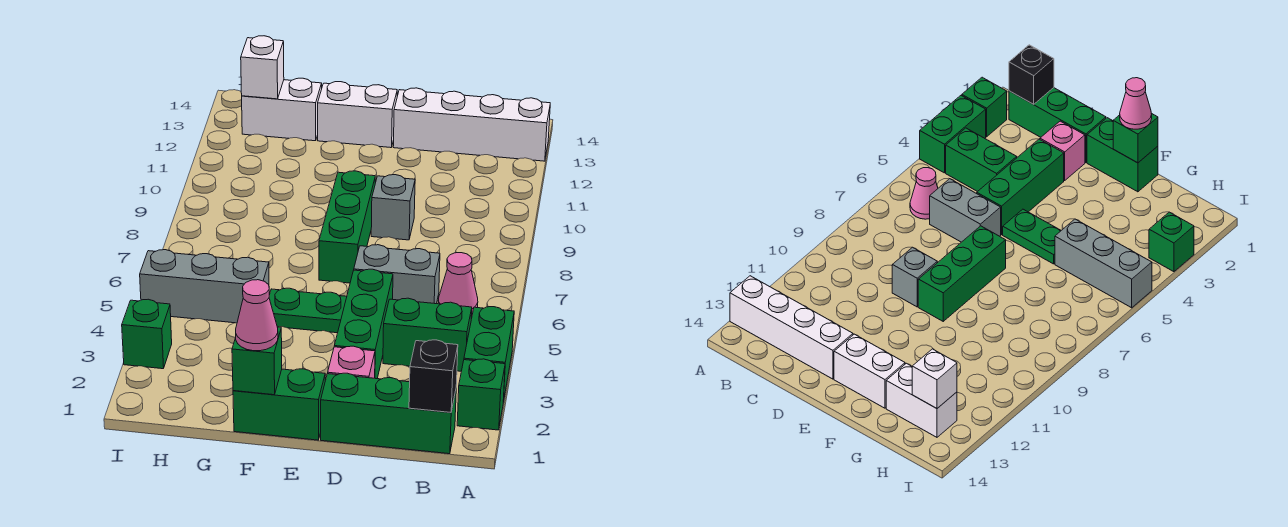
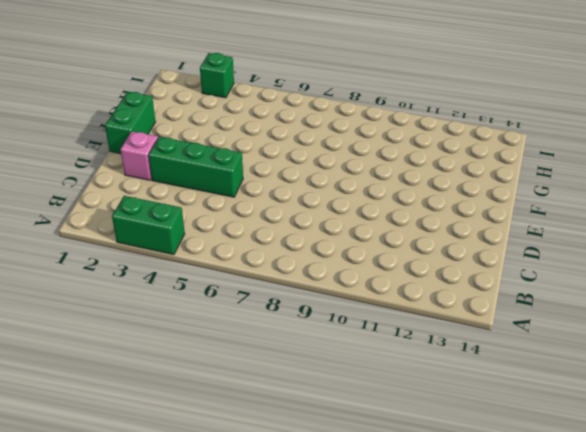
none -> green brick A2 level 1
none -> white brick A13:D13 level 1
none -> green brick B1:D1 level 1

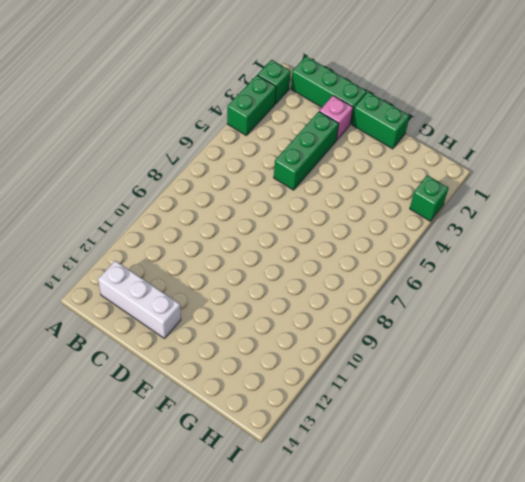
white brick B13:D13 level 1 -> white brick A13:D13 level 1
none -> green brick B4:C4 level 1
none -> pink cone B6 level 1
none -> grey brick C6:D6 level 1

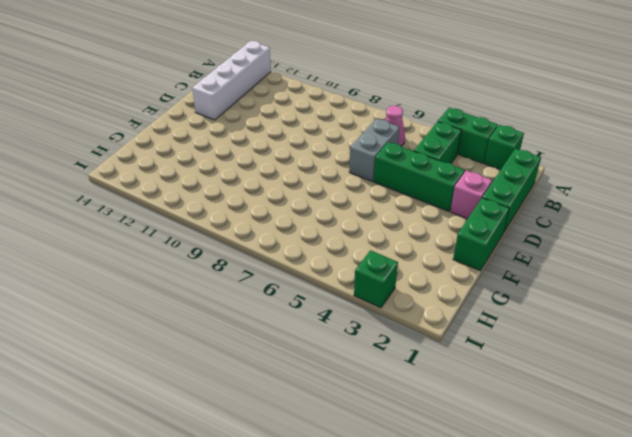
none -> grey brick D9 level 1
none -> green plate E5:F5 level 1
none -> green brick E7:E9 level 1

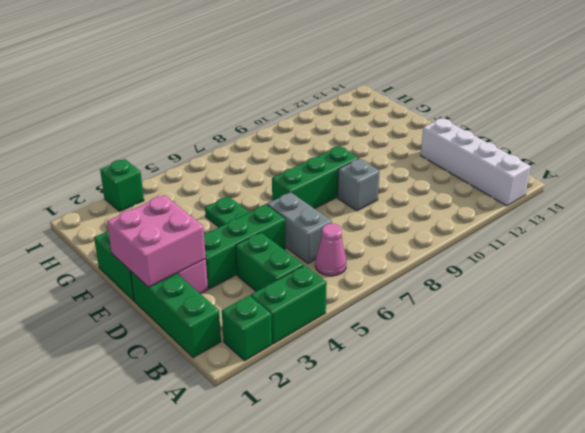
pink brick D1:E2 level 2 -> none
none -> white brick E13:F13 level 1
none -> grey brick G5:I5 level 1
none -> white brick G13:H13 level 1

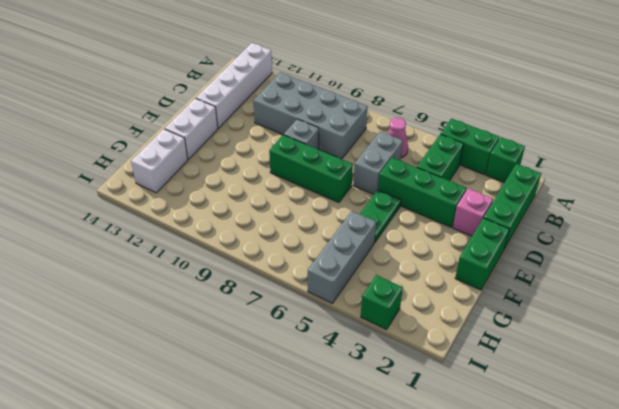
grey brick B8:C11 level 1 -> none
none -> black brick B1 level 2
none -> green brick F1 level 2
none -> white brick H13 level 2

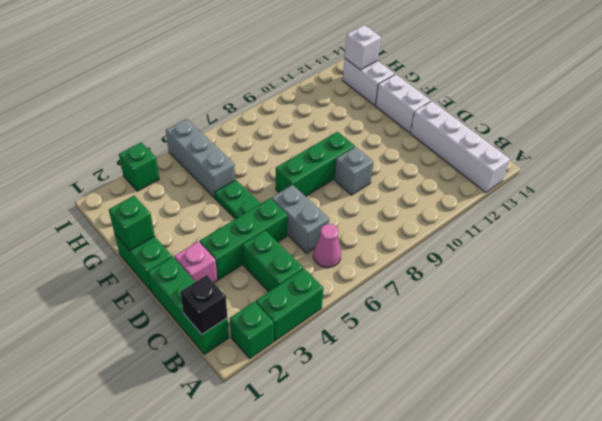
none -> pink cone F1 level 3

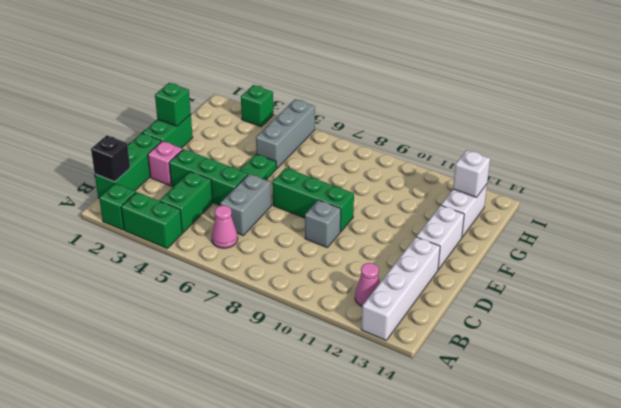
pink cone B12 level 1 -> pink cone F1 level 3

